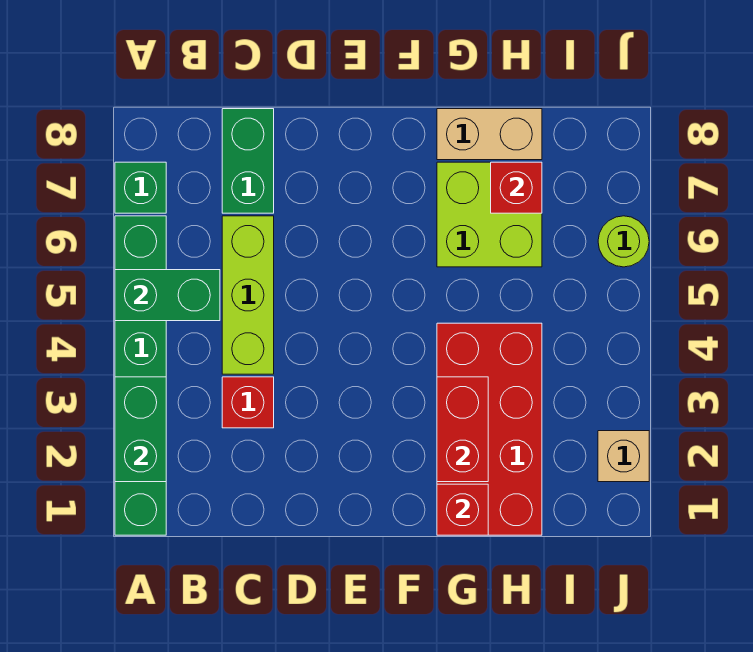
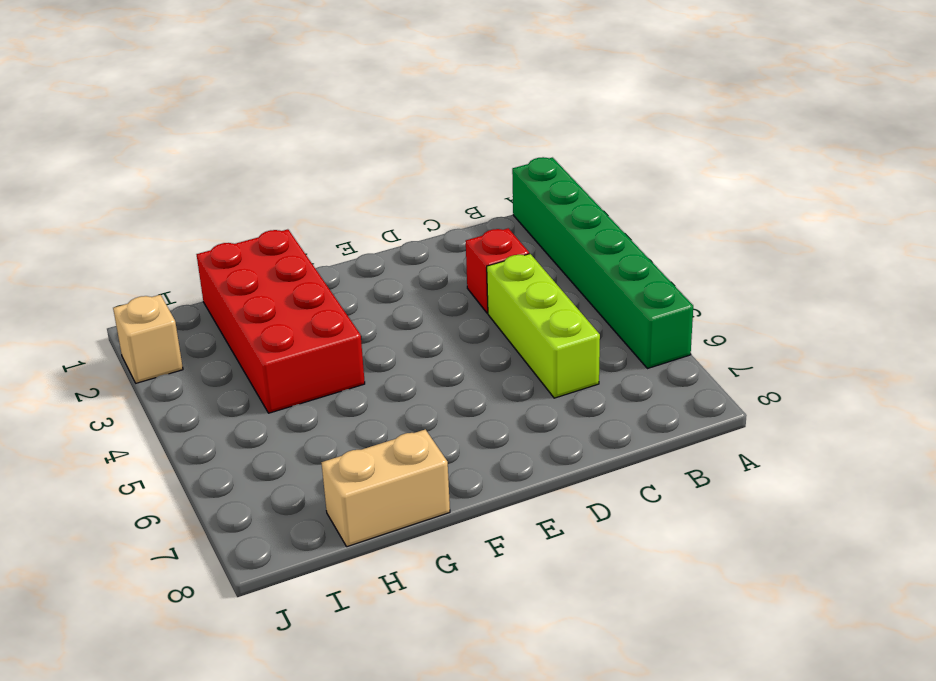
none -> green brick A7 level 1
none -> green brick C7:C8 level 1
none -> lime brick G6:H7 level 1

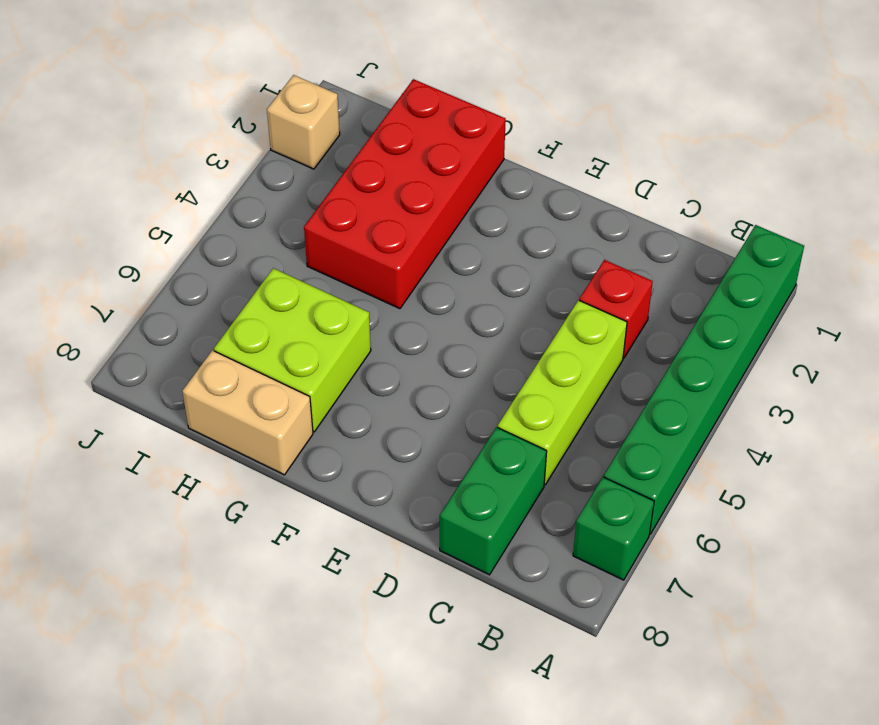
none -> lime round brick J6 level 1
none -> green brick A2:A3 level 2
none -> green brick A5:B5 level 2

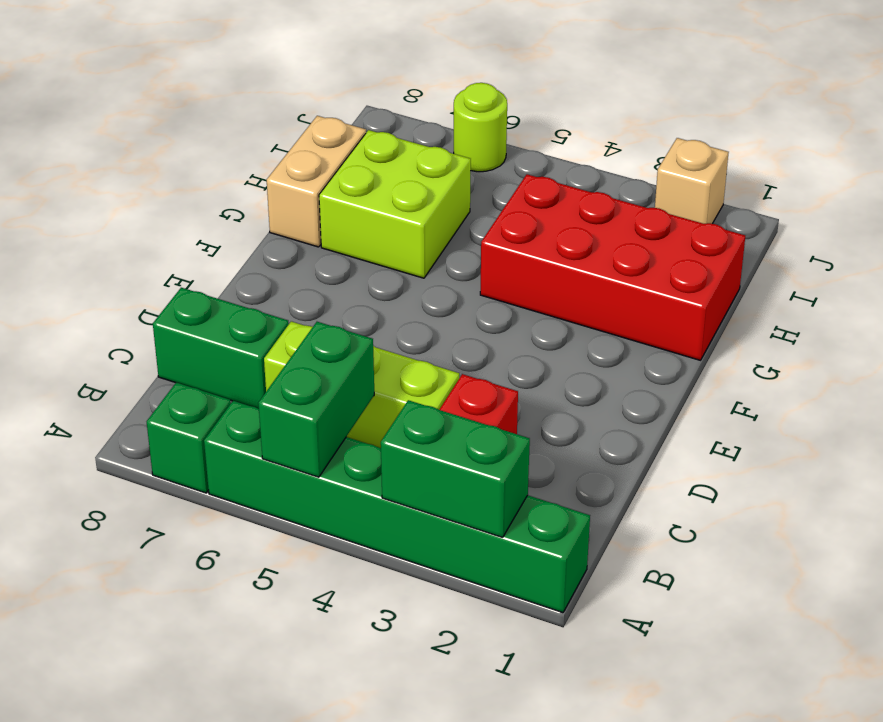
none -> red brick G1 level 2
none -> red brick G2:G3 level 2
none -> red brick H7 level 2

